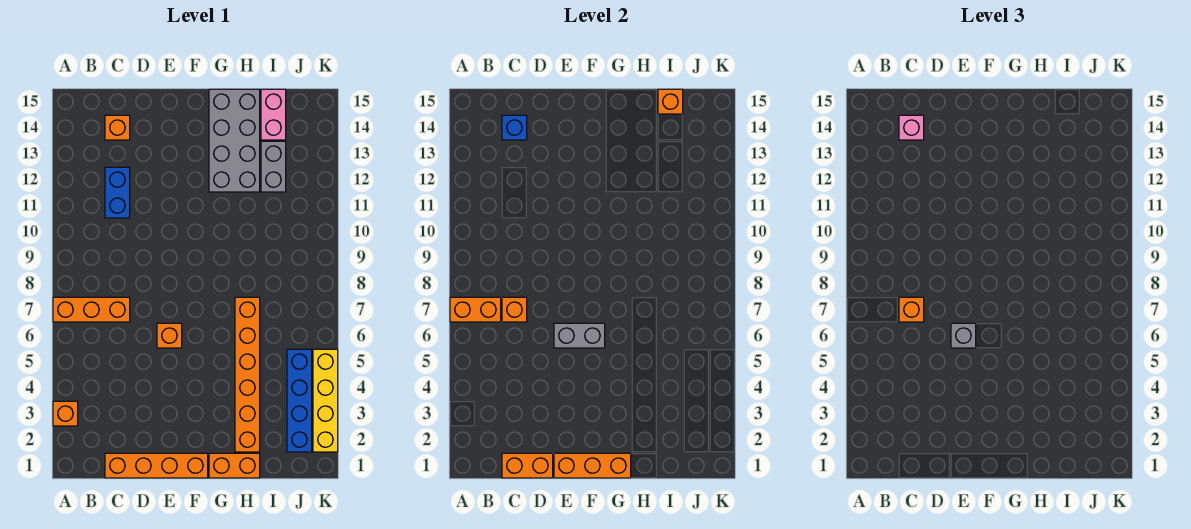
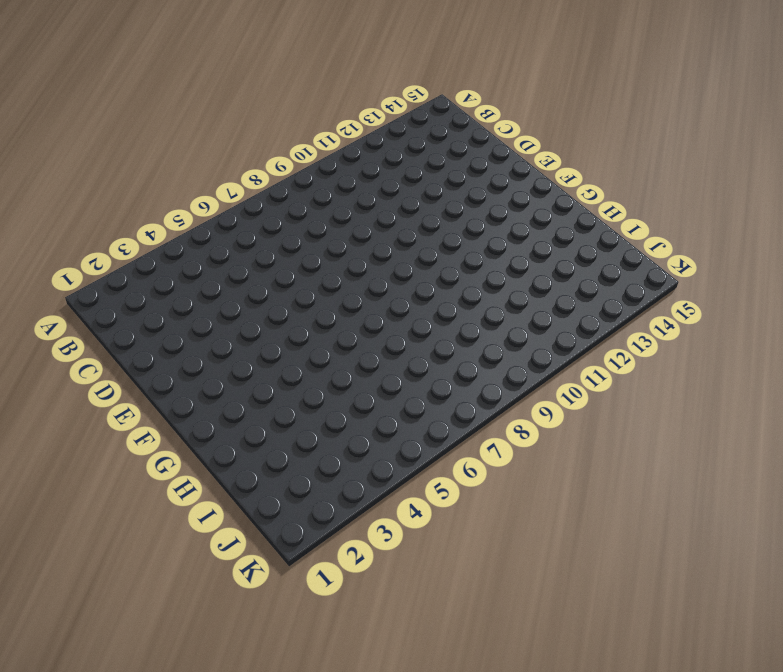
none -> orange brick A3 level 1
none -> orange brick A7:C7 level 1
none -> orange brick C1:F1 level 1

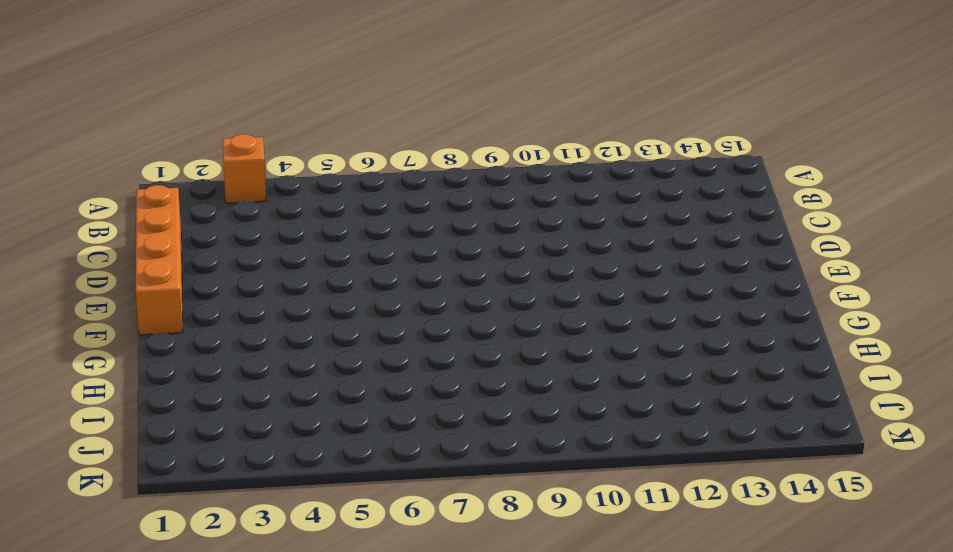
none -> orange brick A7:C7 level 1
none -> blue brick C11:C12 level 1
none -> orange brick C14 level 1

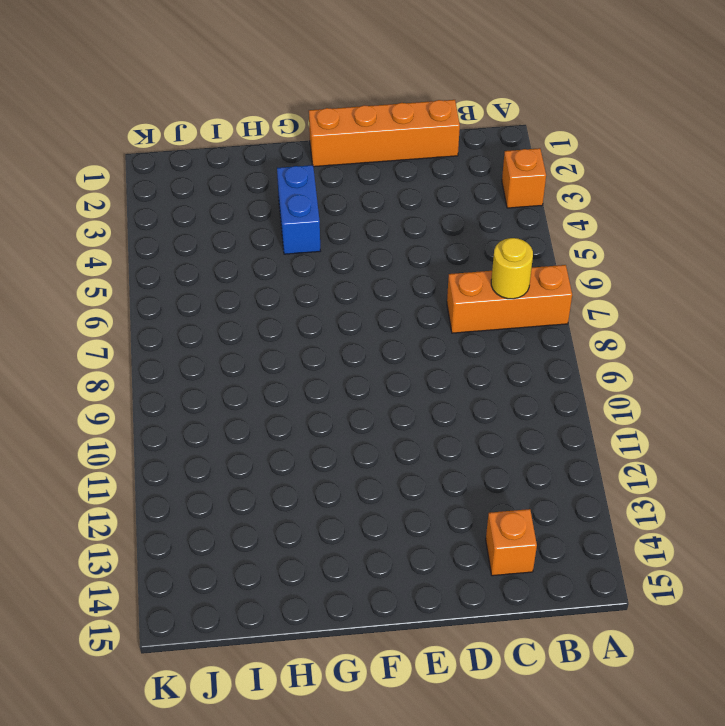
yellow round brick B7 level 2 -> orange brick A7:B7 level 2
blue brick G3:G4 level 1 -> blue brick C11:C12 level 1
none -> orange brick E6 level 1
none -> orange brick G1:H1 level 1
none -> grey brick G12:H15 level 1

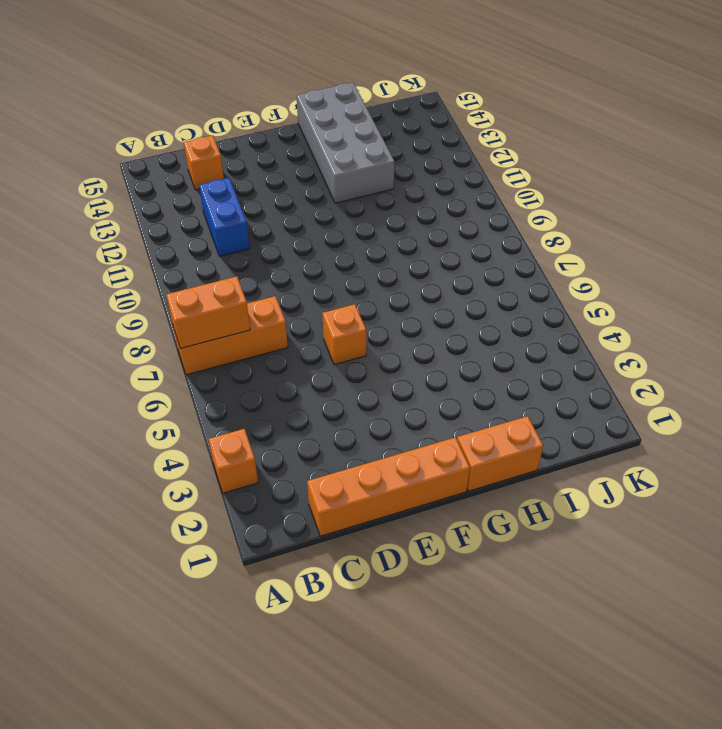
none -> orange brick H2:H7 level 1
none -> grey brick I12:I13 level 1
none -> pink brick I14:I15 level 1

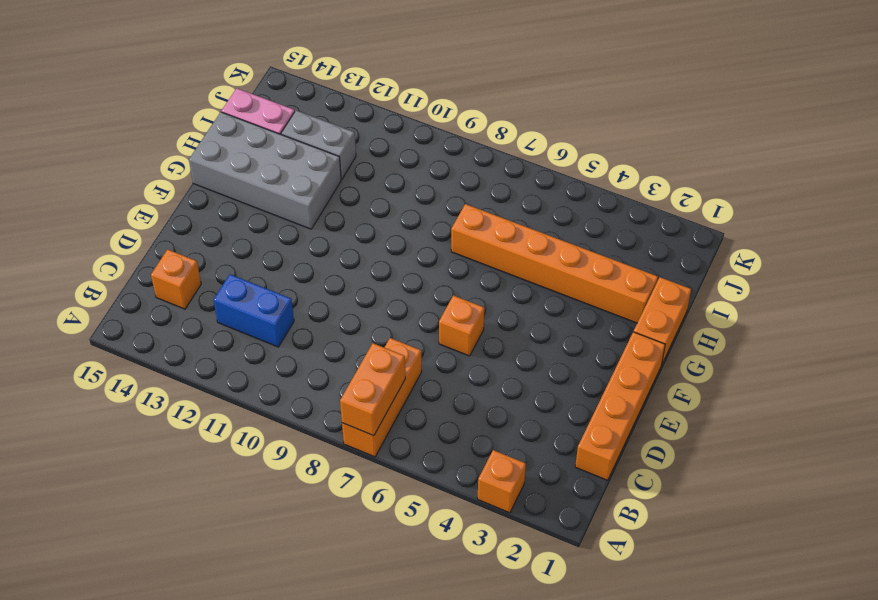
none -> blue brick J2:J5 level 1
none -> yellow brick K2:K5 level 1
none -> orange brick C1:D1 level 2

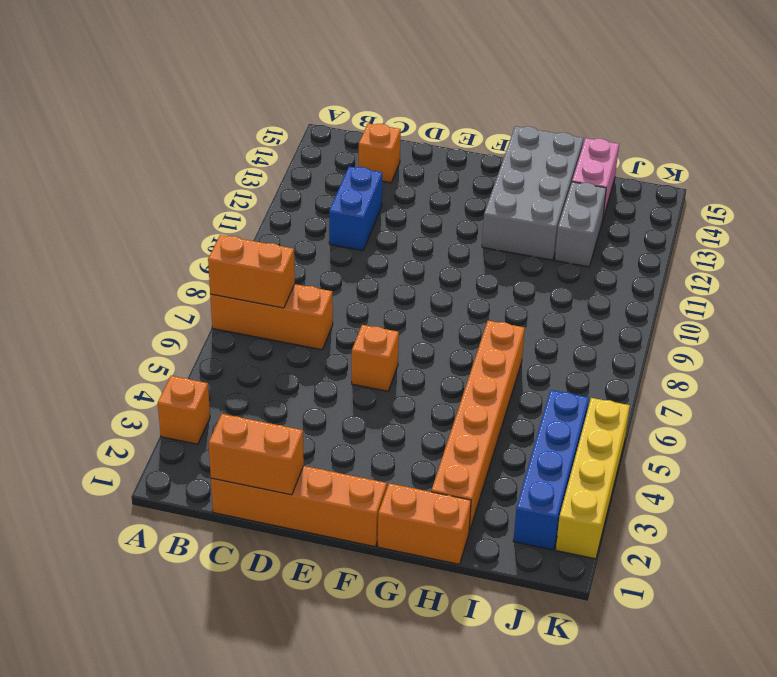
none -> orange brick C7 level 2
none -> blue brick C14 level 2
none -> orange brick E1:G1 level 2

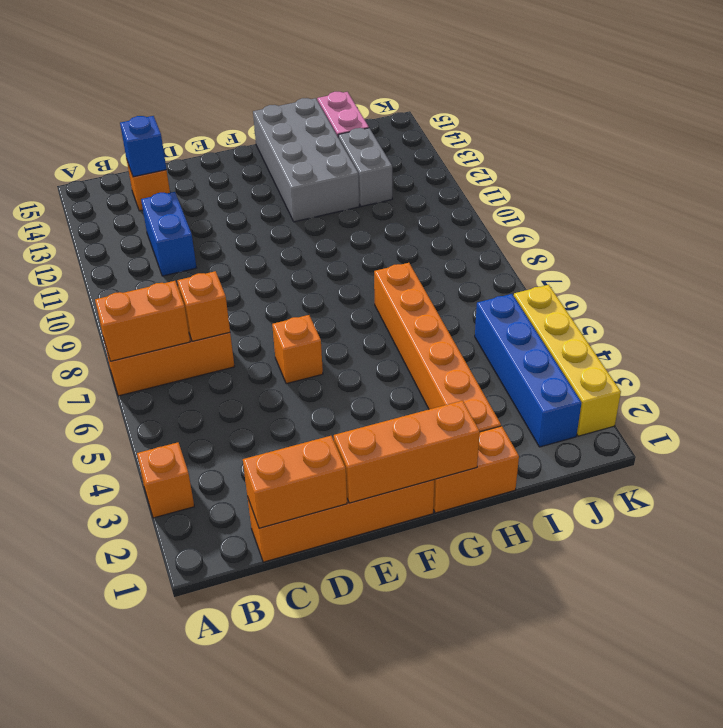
none -> grey brick E6:F6 level 2
none -> orange brick I15 level 2
none -> orange brick C7 level 3

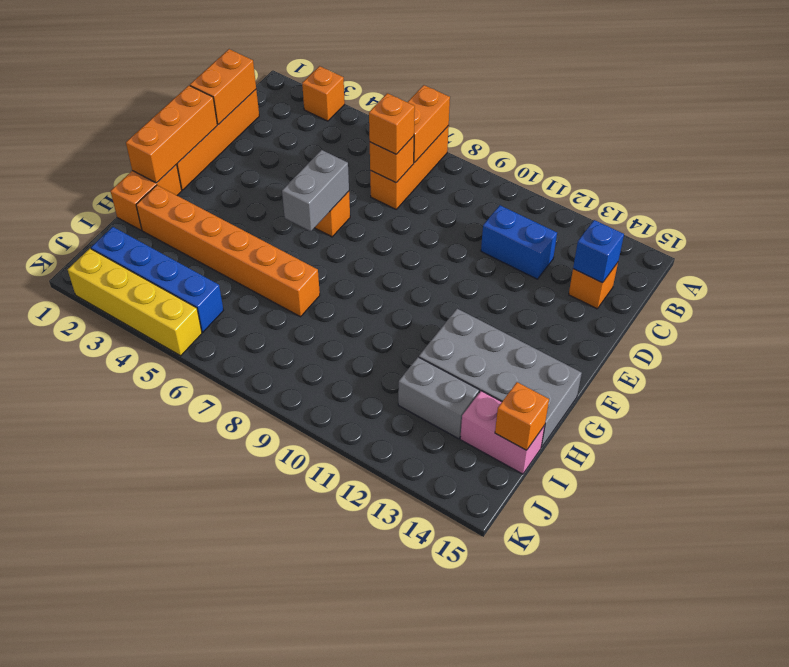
none -> pink brick C14 level 3
none -> grey brick E6 level 3

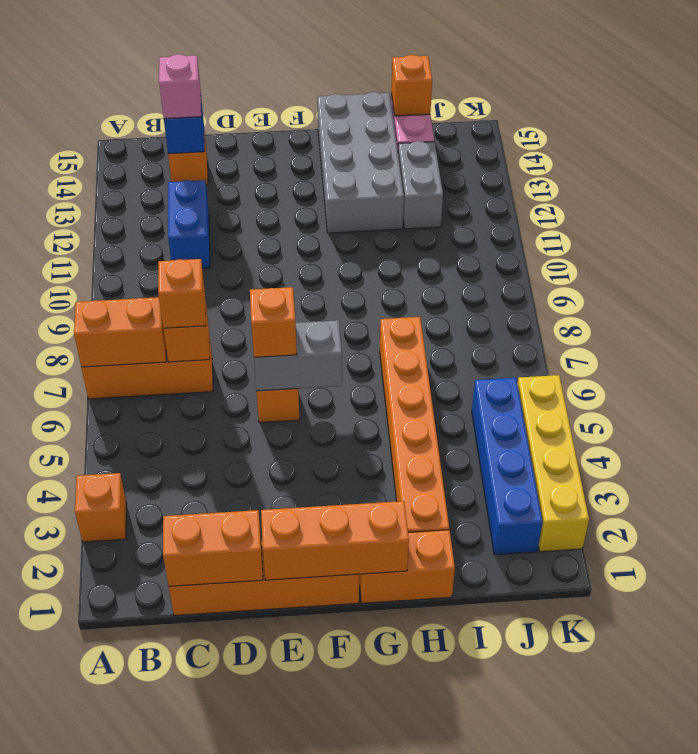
orange brick E6 level 3 -> grey brick E6 level 3

